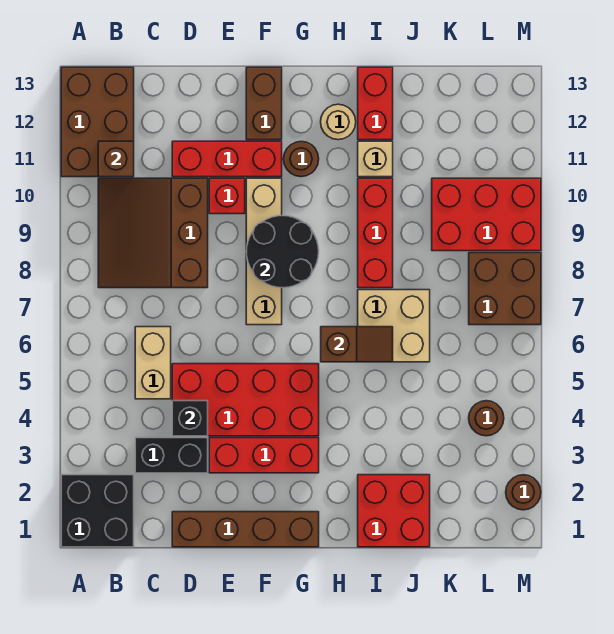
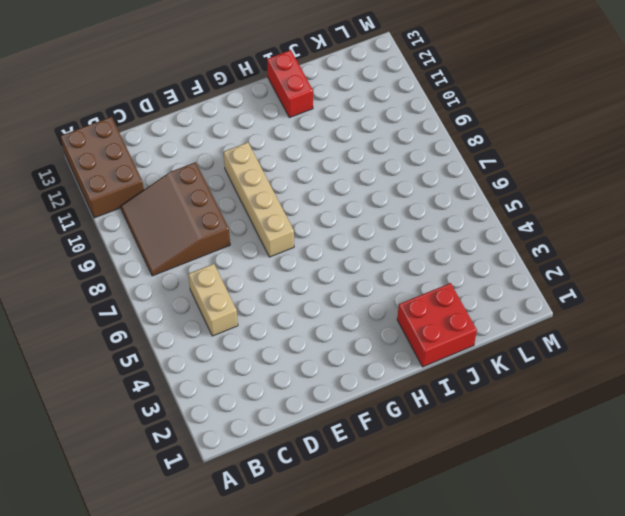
none -> black brick A1:B2 level 1
none -> black brick C3:D3 level 1
none -> brown brick D1:G1 level 1

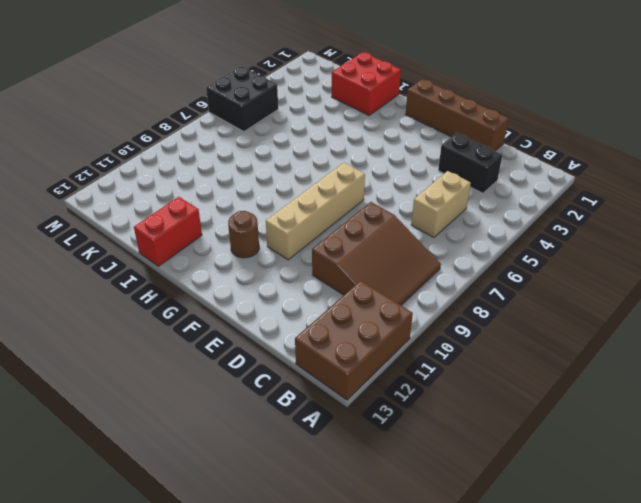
black brick L5:M6 level 1 -> black brick A1:B2 level 1
none -> red brick D4:G5 level 1
none -> red brick D11:F11 level 1
none -> red brick E3:G3 level 1

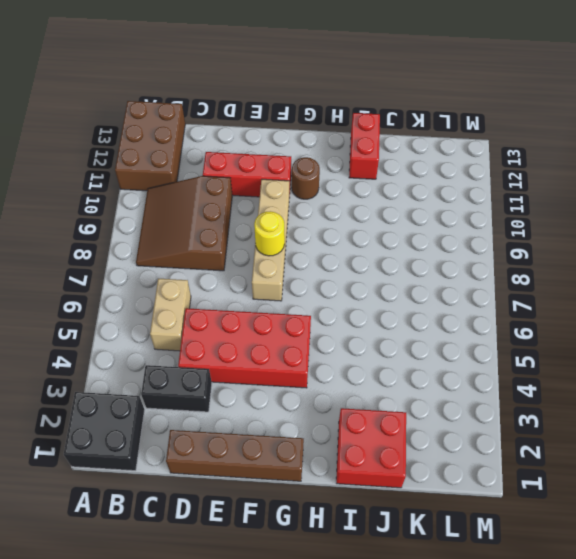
yellow round brick F8 level 2 -> black round brick F8:G9 level 2
none -> red brick E3:G3 level 1
none -> red brick E10 level 1
none -> brown brick F12:F13 level 1

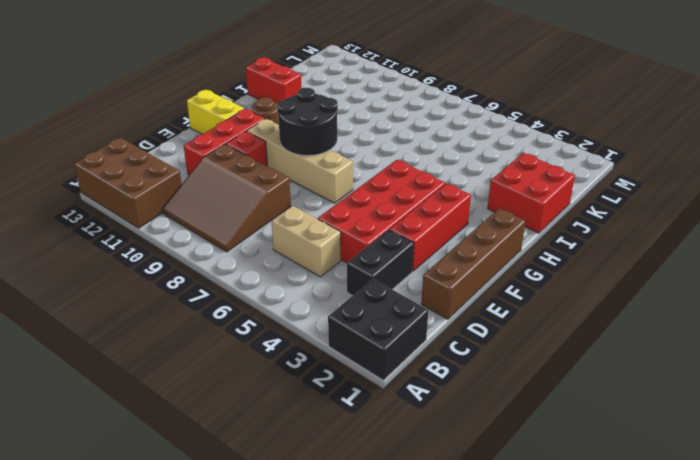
yellow brick F12:F13 level 1 -> brown brick F12:F13 level 1
none -> tan round brick H12 level 1
none -> tan brick I6:J7 level 1
none -> red brick I8:I10 level 1

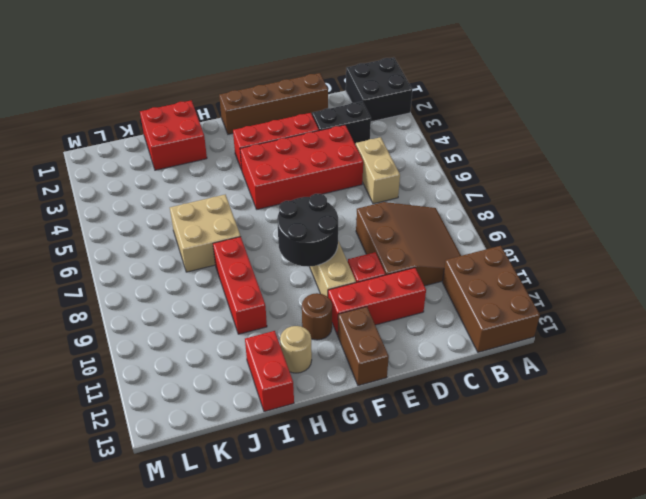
none -> tan brick I11 level 1
none -> red brick K9:M10 level 1
none -> brown round brick L4 level 1

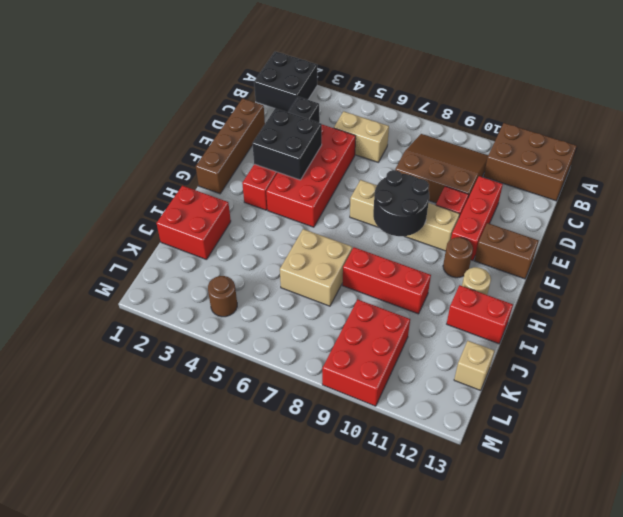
black brick E3:F4 level 2 -> none
tan brick K13 level 1 -> tan brick I11 level 1
none -> brown brick L7:M8 level 1
none -> brown round brick M2 level 1
none -> brown brick B11 level 2

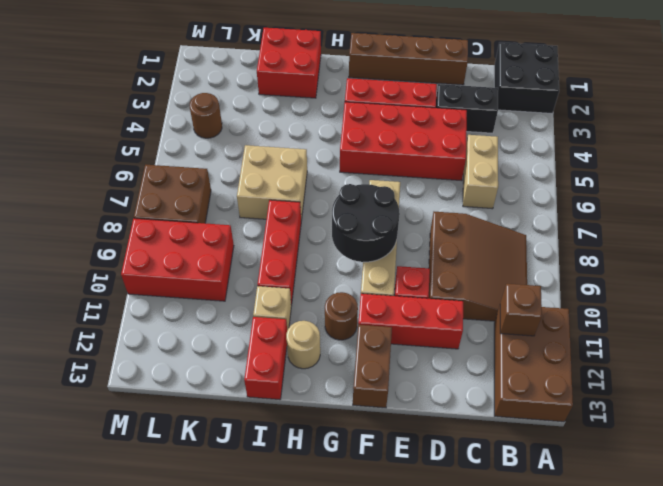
none -> brown round brick M2 level 1
none -> black brick D4 level 2
none -> brown slope H6:I6 level 2 top H

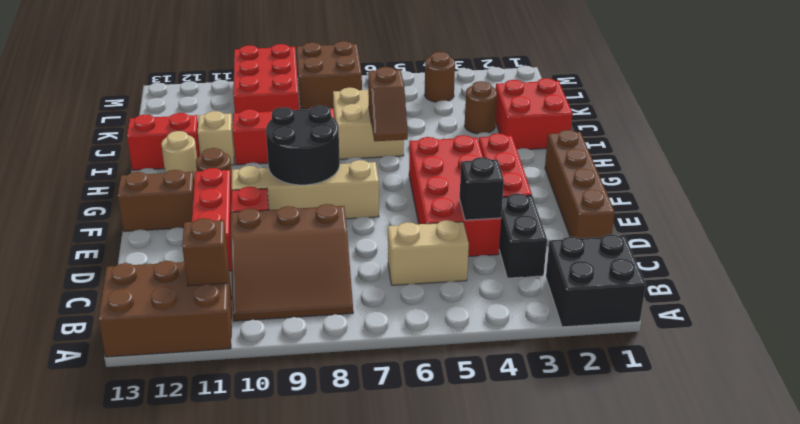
brown slope H6:I6 level 2 top I -> brown slope H6:I6 level 2 top H
brown round brick J3 level 1 -> brown round brick M2 level 1

